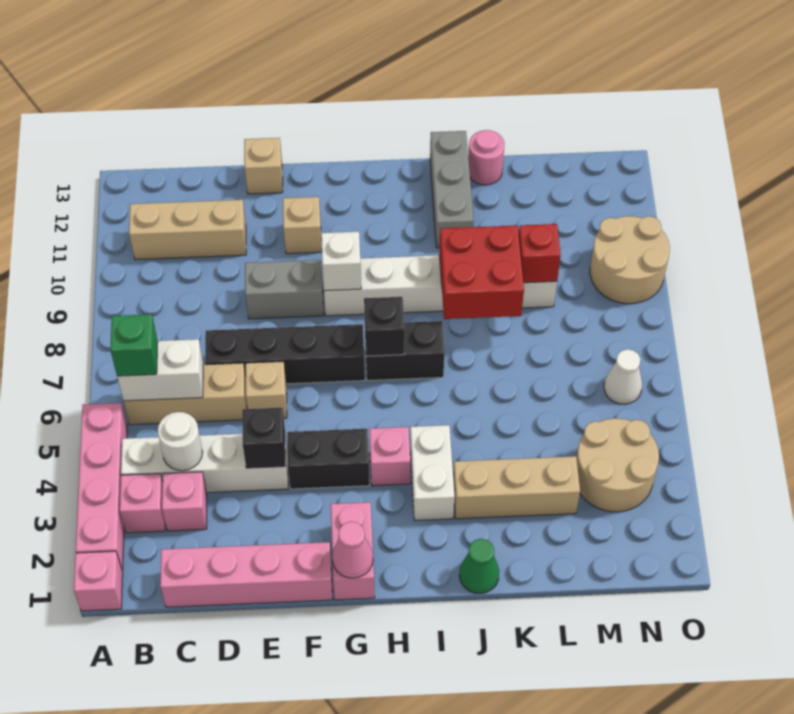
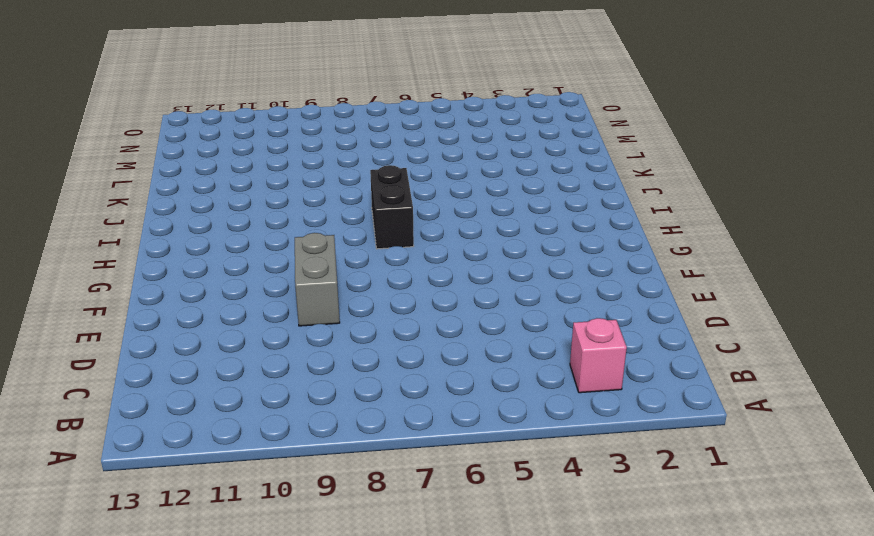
none -> pink brick A1 level 1
none -> pink brick A2:A5 level 1
none -> white brick B4:E4 level 1
none -> tan brick B6:D6 level 1

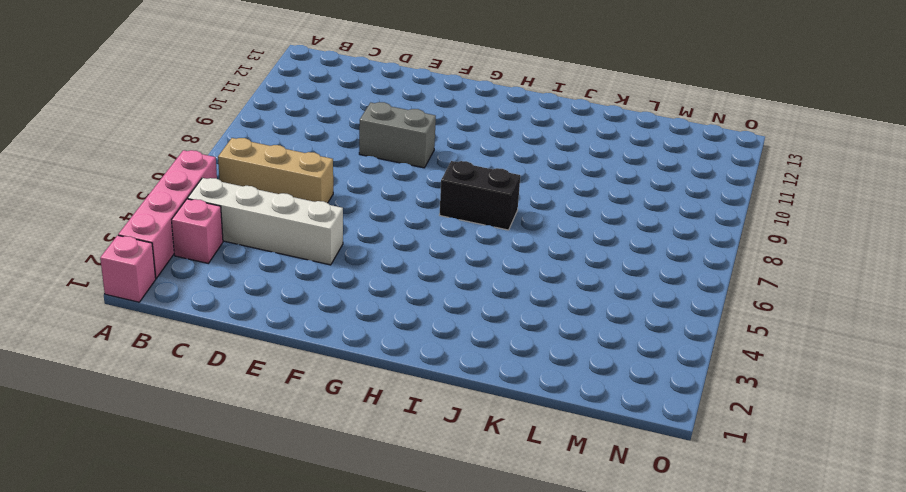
none -> tan brick B11:D11 level 1
none -> pink brick C1:F1 level 1
none -> pink brick C3 level 1
none -> black brick D7:G7 level 1

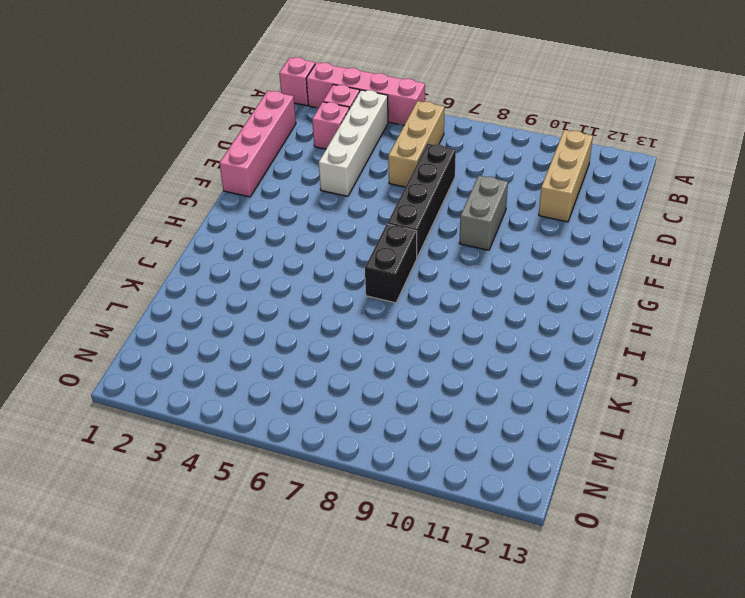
none -> tan brick E6 level 1
none -> tan brick E13 level 1
none -> black brick F4:G4 level 1
none -> tan brick F11 level 1

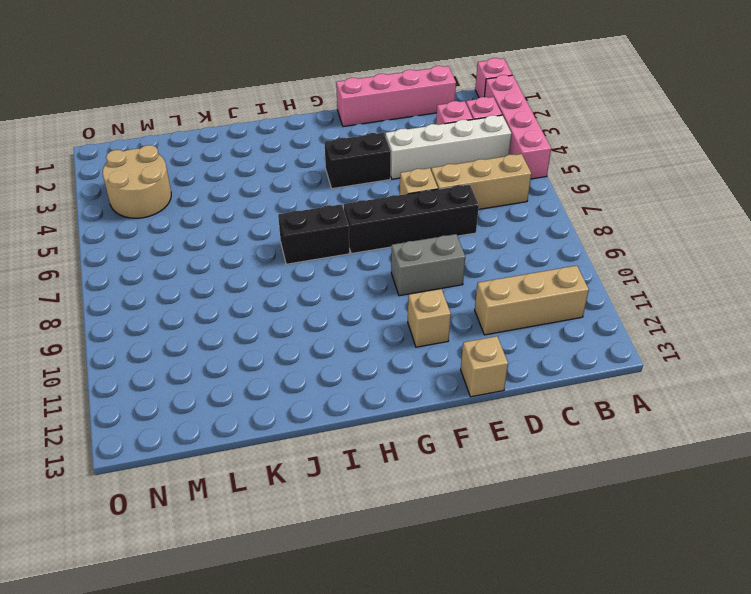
none -> pink brick G1:G2 level 1
none -> white brick G9:L9 level 1
none -> pink brick H4 level 1
none -> white brick I3:I4 level 1

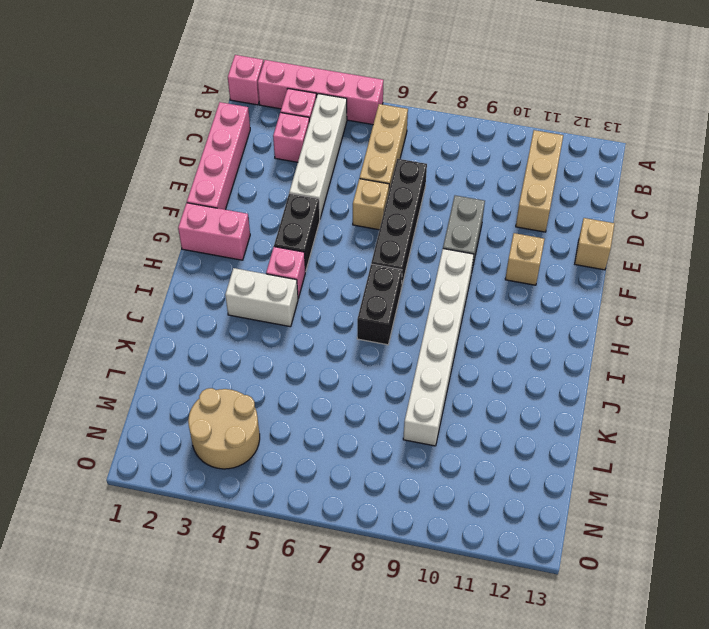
none -> green cone J1 level 1
none -> tan brick J3:L3 level 1
none -> grey brick J11:J13 level 1
none -> pink round brick K13 level 1

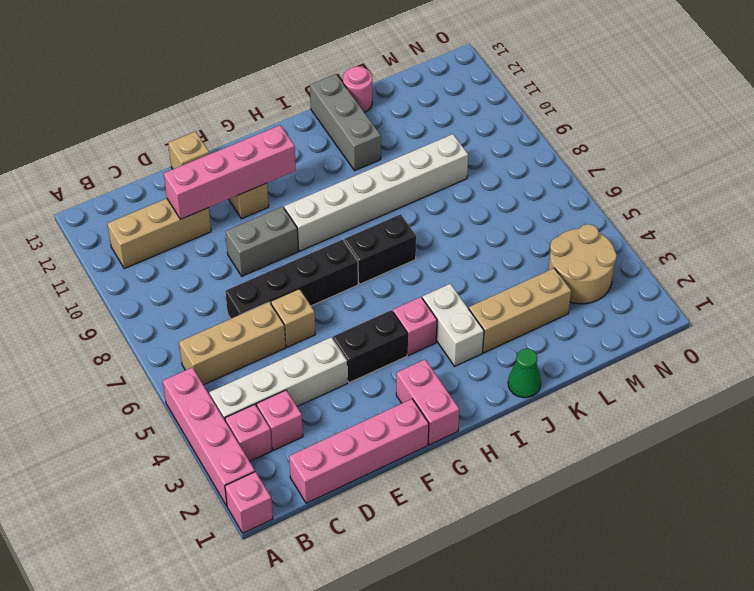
pink brick D11:G11 level 2 -> none
none -> white cone N6 level 1
none -> tan round brick N9:O10 level 1
none -> white brick B6:C6 level 2
none -> white round brick C4 level 2

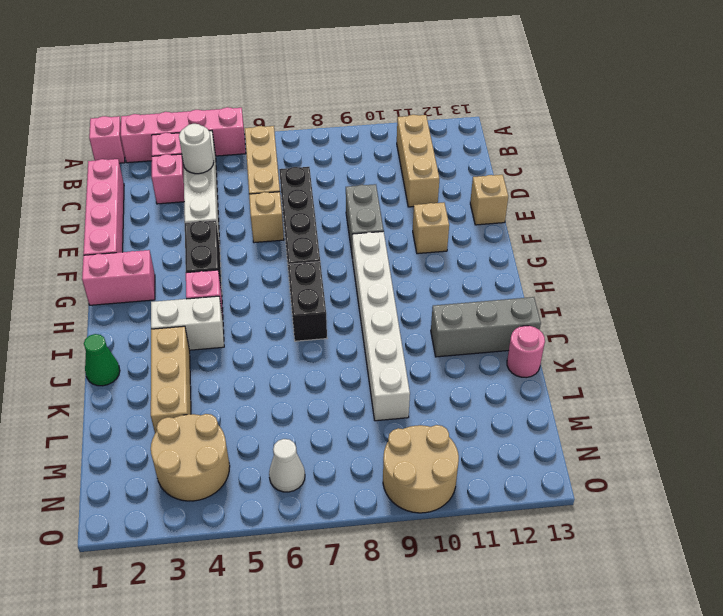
none -> white brick B6:C6 level 2
none -> black brick E4 level 2
none -> pink cone G1 level 2
none -> white brick G9 level 2

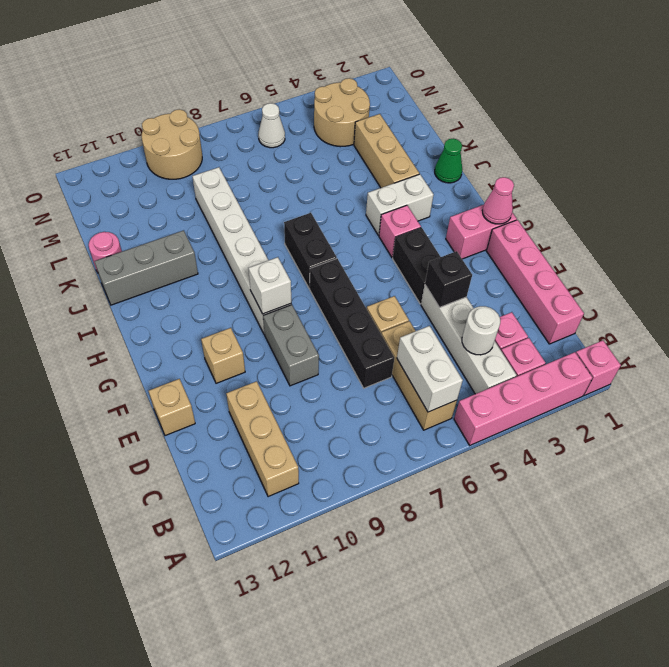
none -> black brick H7 level 2
none -> red brick J8:K9 level 2
none -> red brick L9 level 2
none -> green brick B6 level 3

